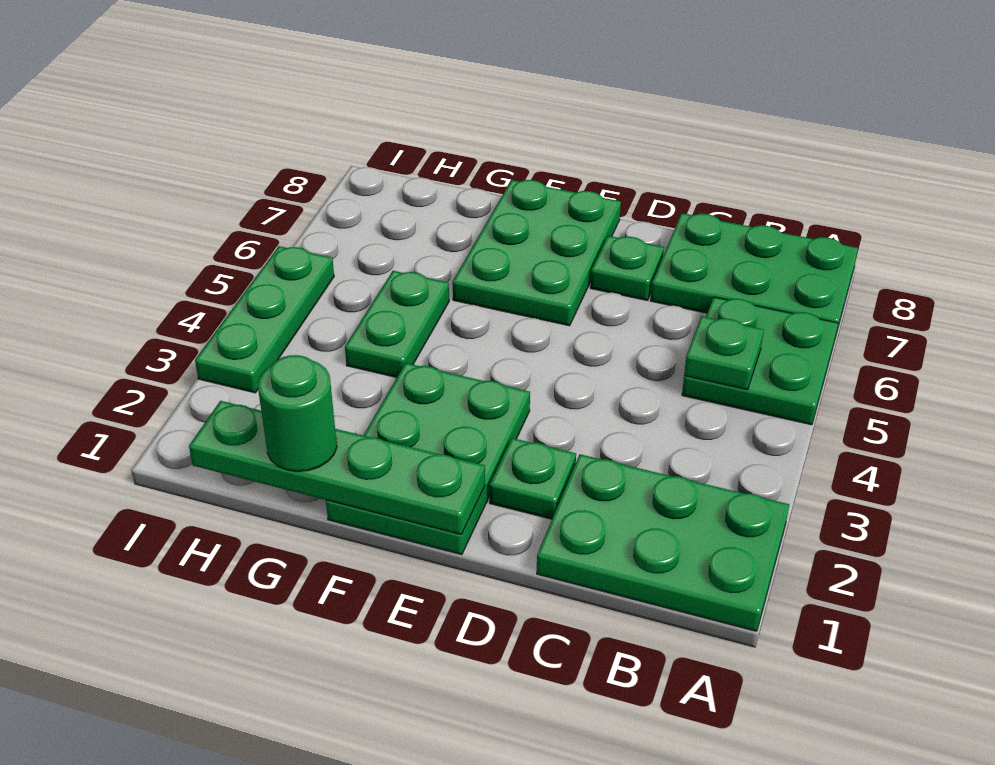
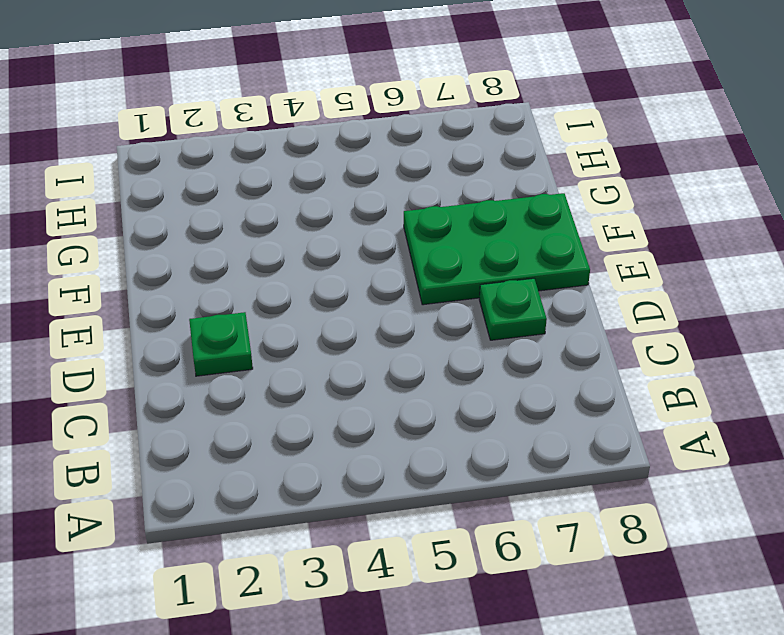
none -> green plate A1:C2 level 1
none -> green plate A5:B6 level 1
none -> green plate A7:C8 level 1

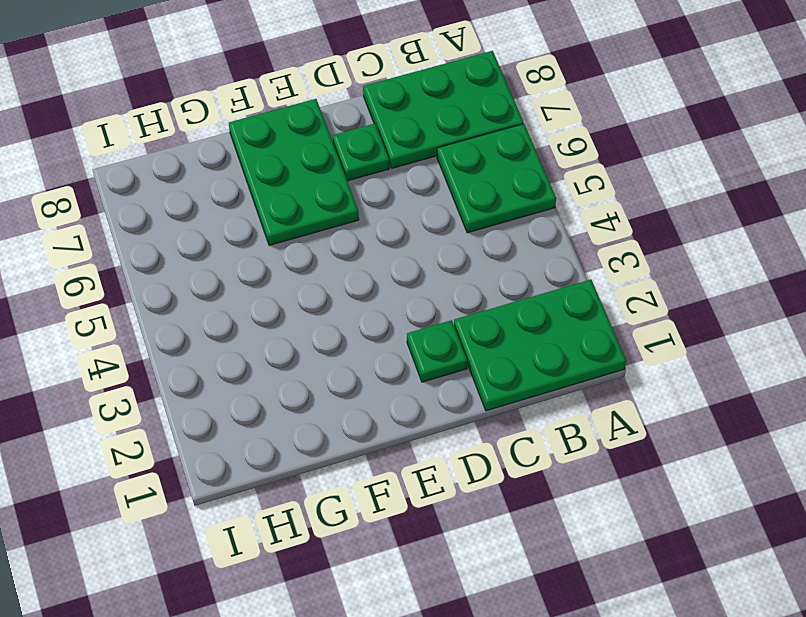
none -> green plate E1:F3 level 1
none -> green plate G4:G5 level 1
none -> green plate I3:I5 level 1

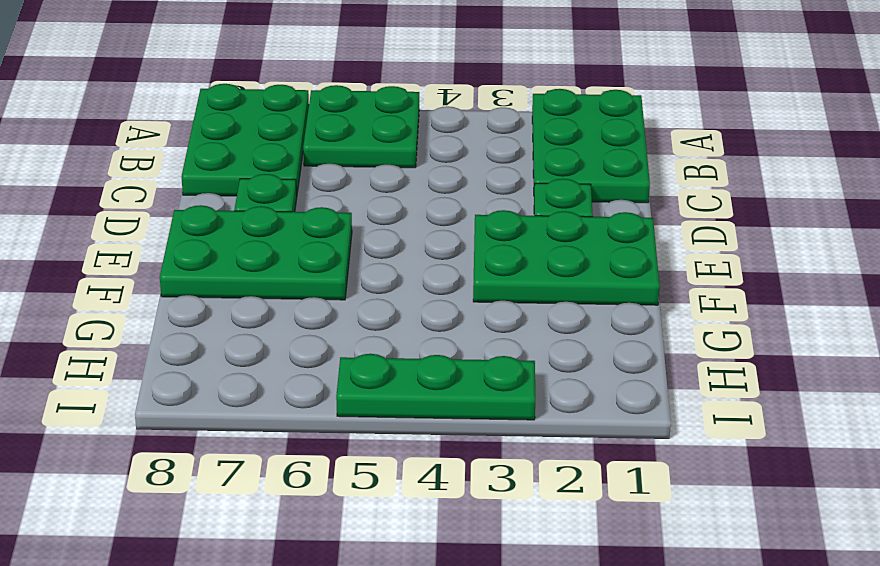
none -> green plate G4:G5 level 1
none -> green plate B5 level 2
none -> green plate E1:H1 level 2

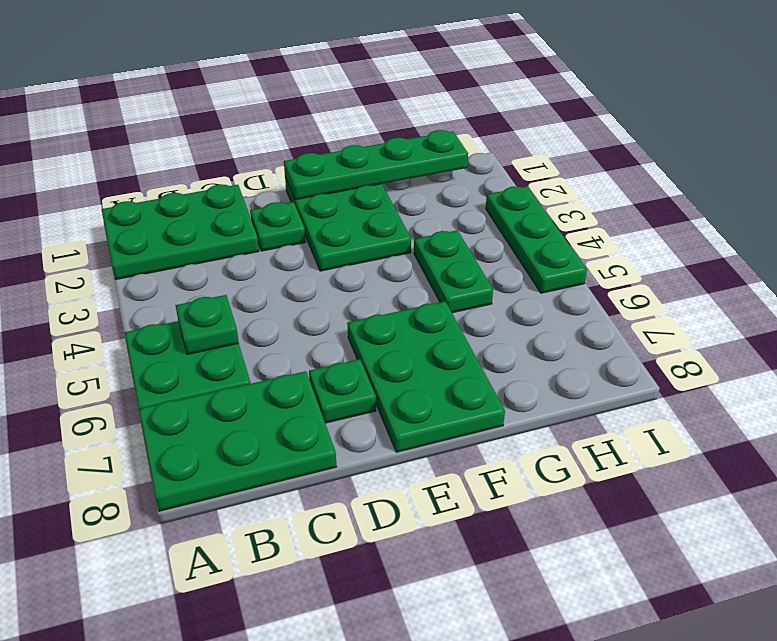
none -> green round brick G1 level 3

